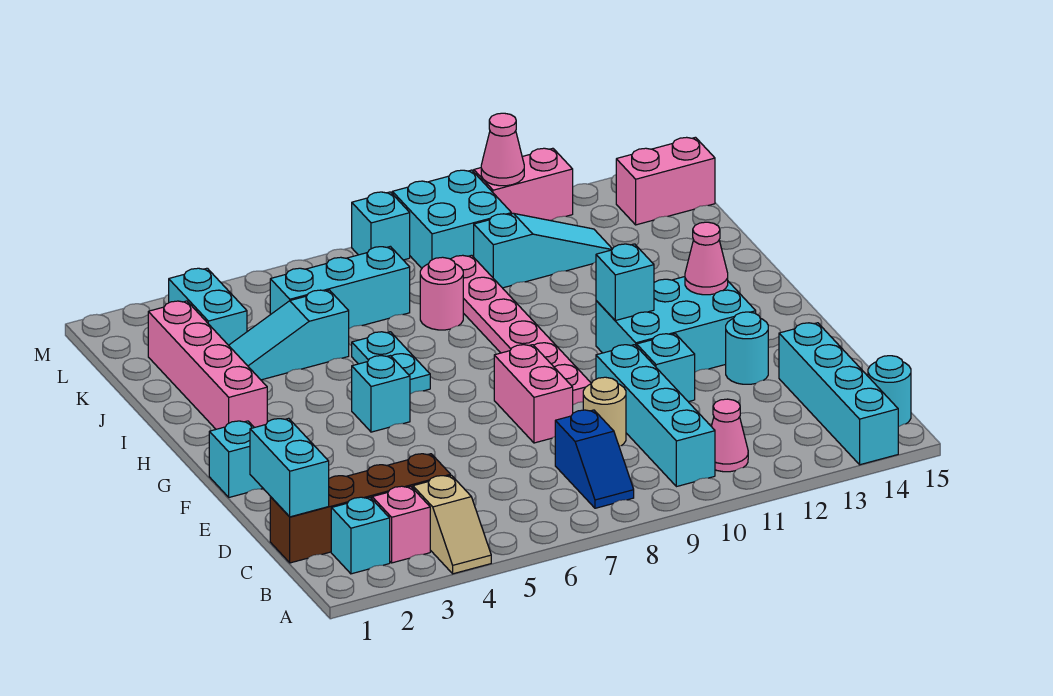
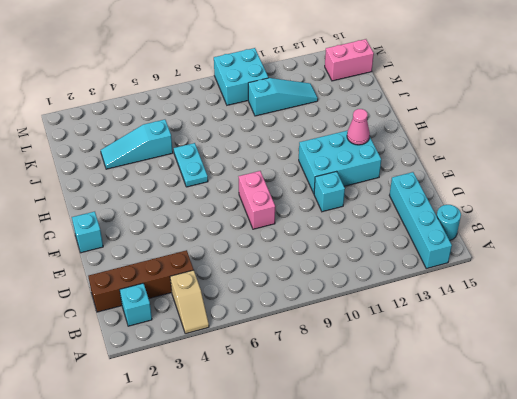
none -> pink brick B3 level 1
none -> blue slope B8:C8 level 1 top C
none -> cyan brick B10:E10 level 1
none -> pink cone B11 level 1

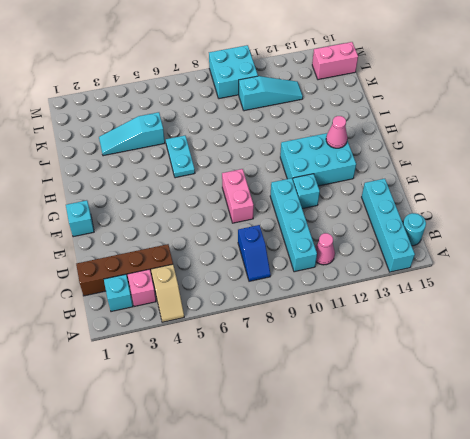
none -> tan round brick D9 level 1
none -> cyan round brick E13 level 1
none -> pink plate F9:K9 level 1
none -> cyan brick G5 level 1

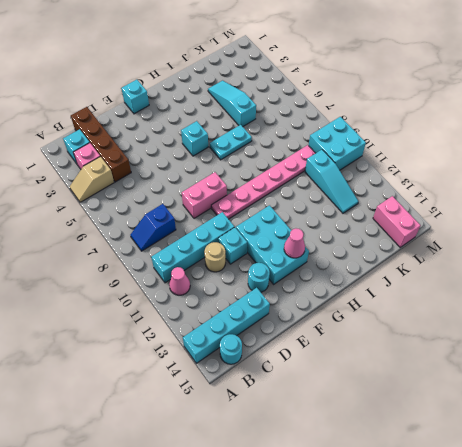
tan round brick D11 level 1 -> tan round brick D9 level 1
none -> pink brick H2:K2 level 1
none -> pink round brick J8 level 1
none -> cyan brick K3:L3 level 1
none -> cyan brick K5:K7 level 1

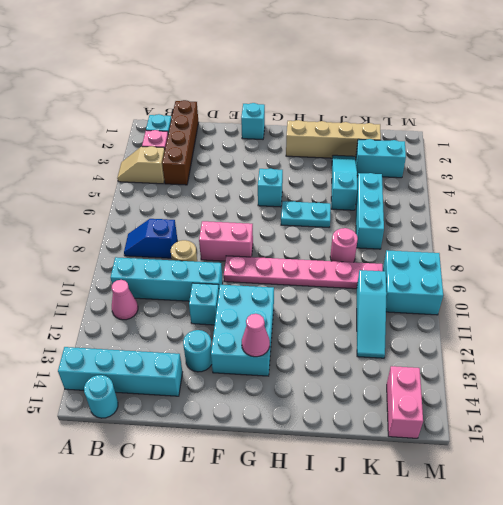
tan brick H2:K2 level 1 -> pink brick H2:K2 level 1
none -> cyan brick M8 level 1
none -> pink brick M11:M12 level 1
none -> cyan brick C1:D1 level 2
none -> cyan brick G11 level 2

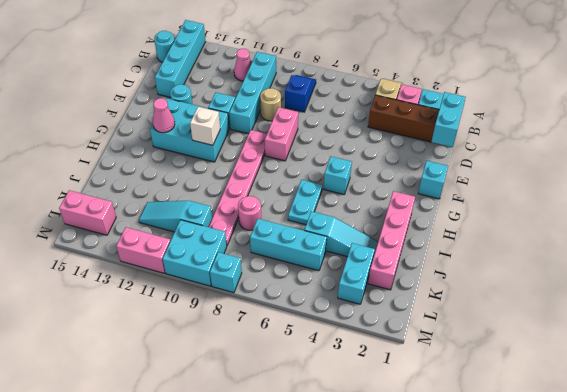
white brick G11 level 2 -> cyan brick G11 level 2
none -> pink cone M11 level 2

